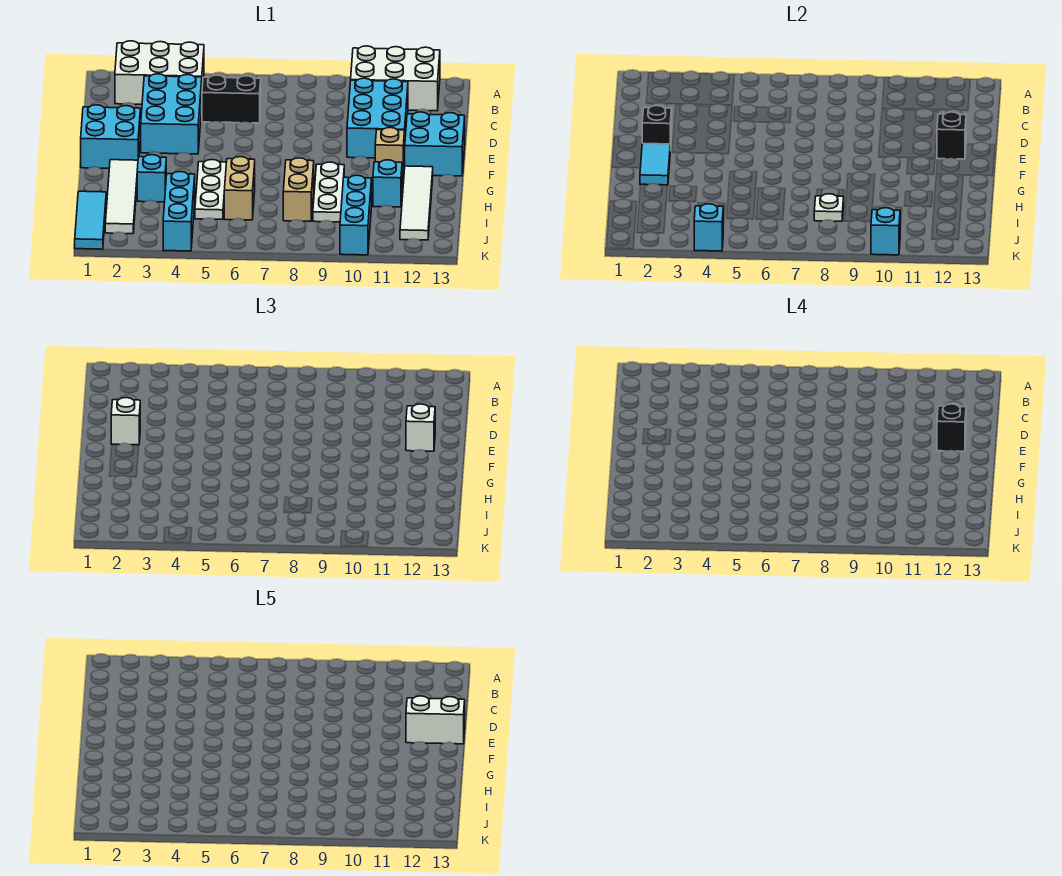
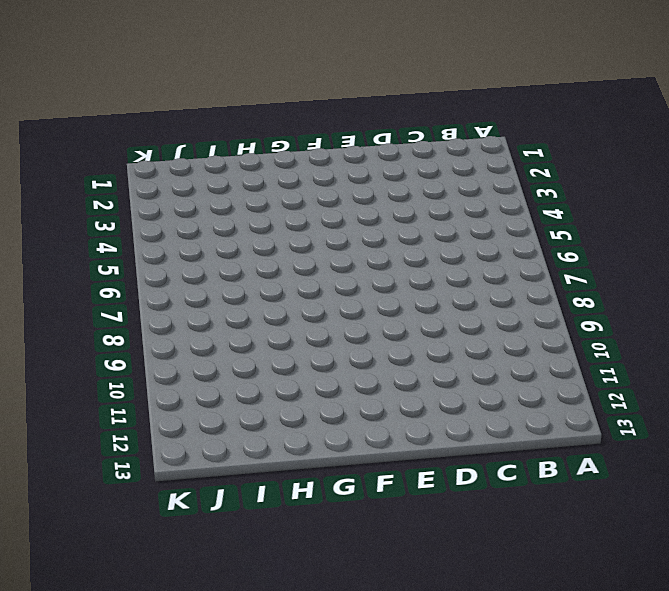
none -> white brick A2:B4 level 1
none -> white brick A10:B12 level 1
none -> cyan brick C3:E4 level 1

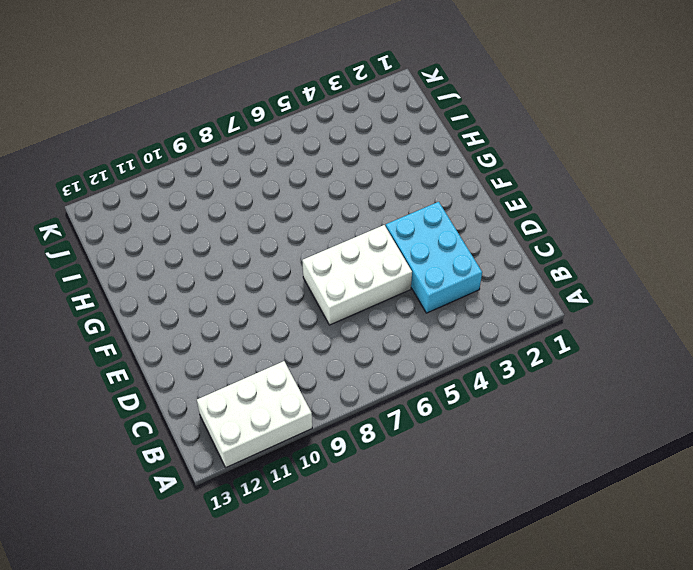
white brick D5:E7 level 1 -> white brick A2:B4 level 1
none -> black brick C5:C6 level 1
none -> cyan brick C10:E11 level 1
none -> cyan brick E1:F2 level 1

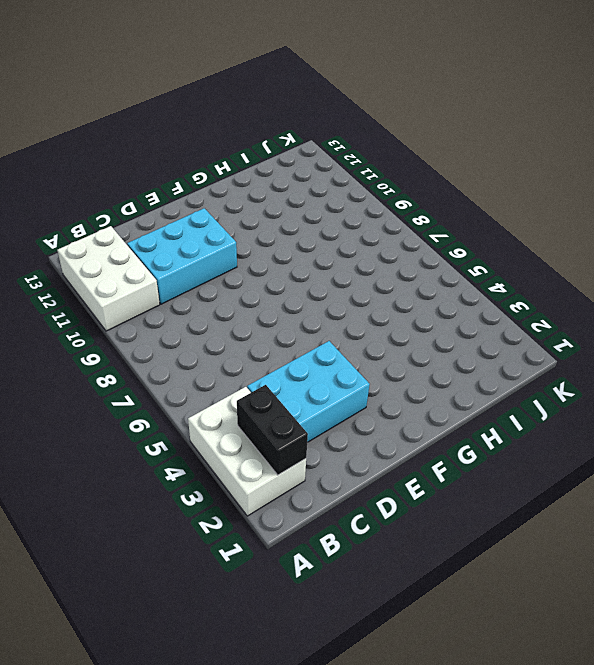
black brick B2:B3 level 2 -> black brick C5:C6 level 1
none -> cyan brick E1:F2 level 1
none -> cyan brick E12:F13 level 1
none -> tan brick F11 level 1

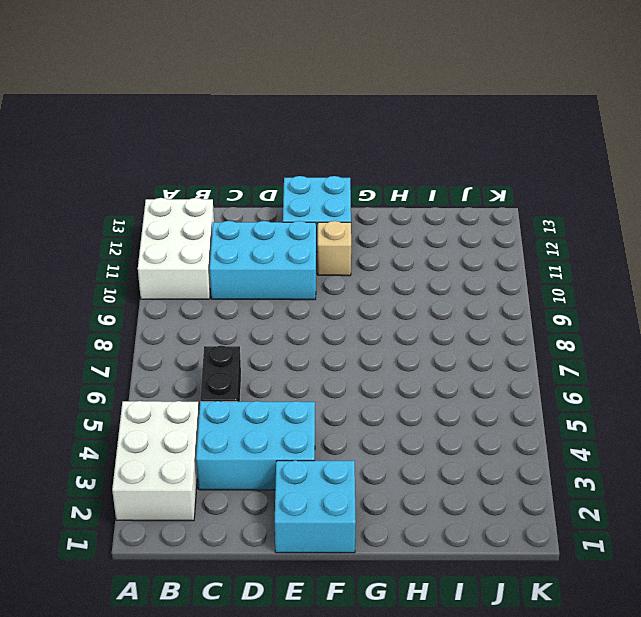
none -> white tile G2:J2 level 1
none -> white plate G5:I5 level 1
none -> white plate G9:I9 level 1

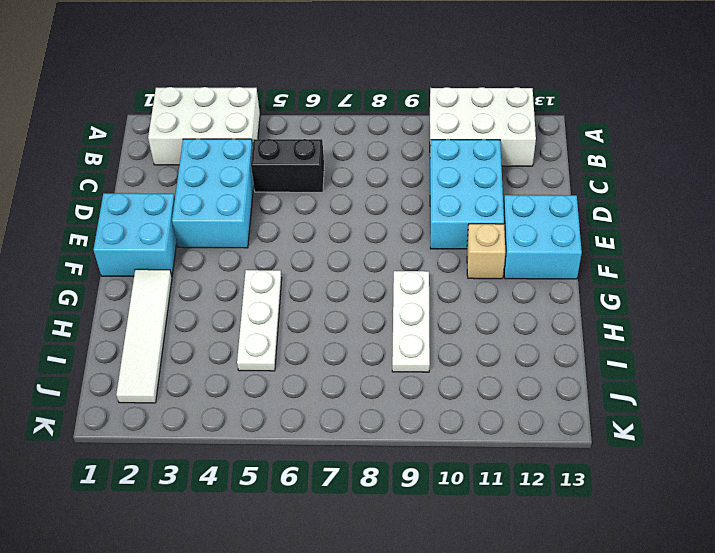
none -> white tile G12:J12 level 1
none -> cyan brick H3 level 1
none -> tan brick H6:I6 level 1

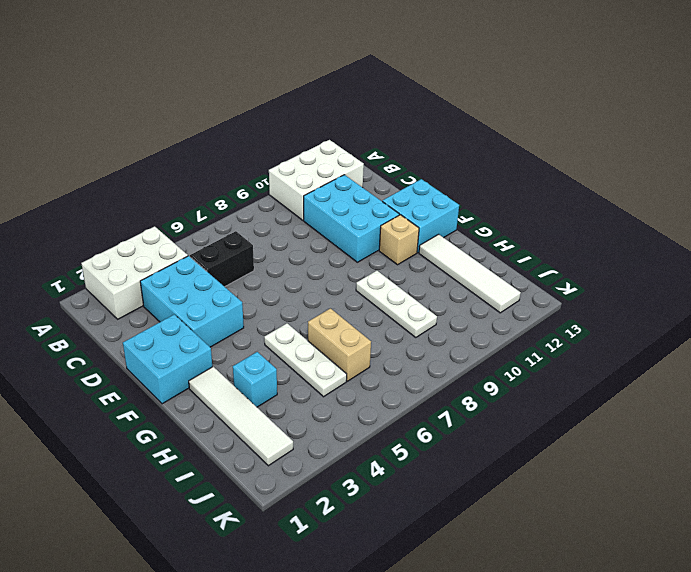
none -> tan brick H8:I8 level 1
none -> cyan brick H11 level 1
none -> cyan tile I1:K1 level 1

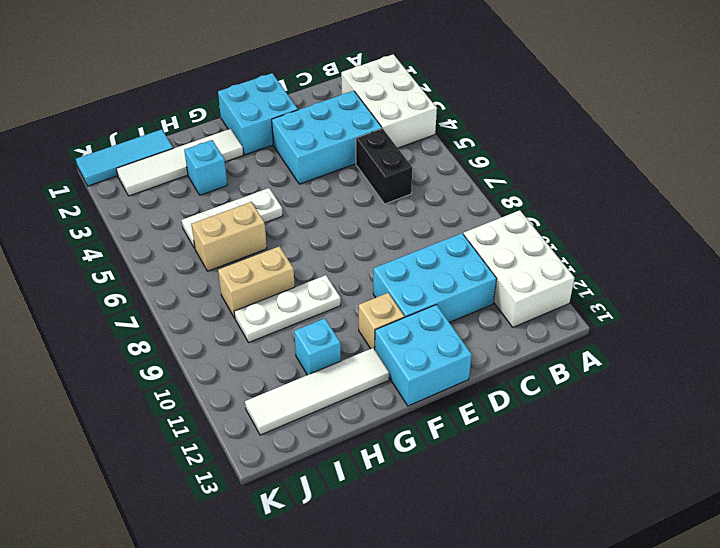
none -> cyan brick I4:K4 level 1
none -> cyan brick I10:K10 level 1
none -> black brick E2 level 2

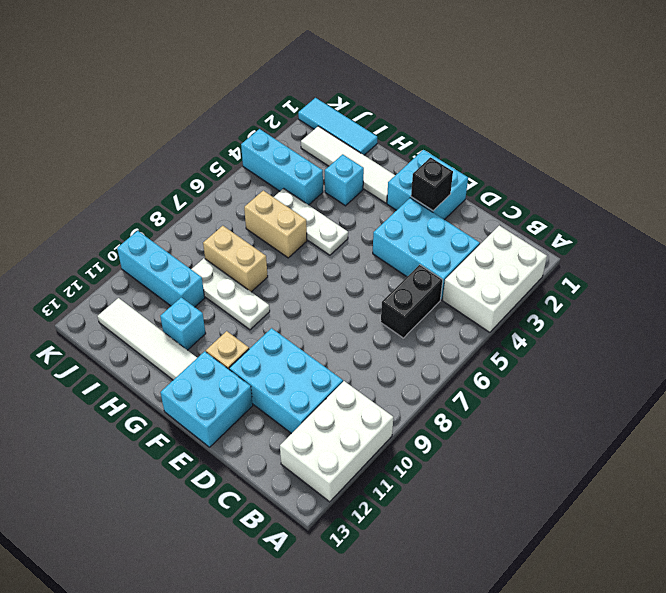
none -> black brick E12 level 2
none -> cyan tile F2:G2 level 2
none -> white plate I8 level 2

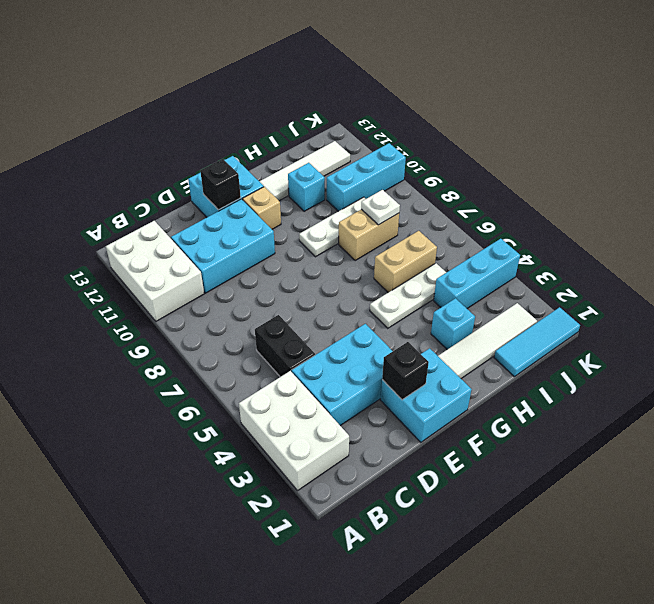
none -> cyan tile F2:G2 level 2
none -> cyan brick K4 level 2
none -> cyan brick K10 level 2

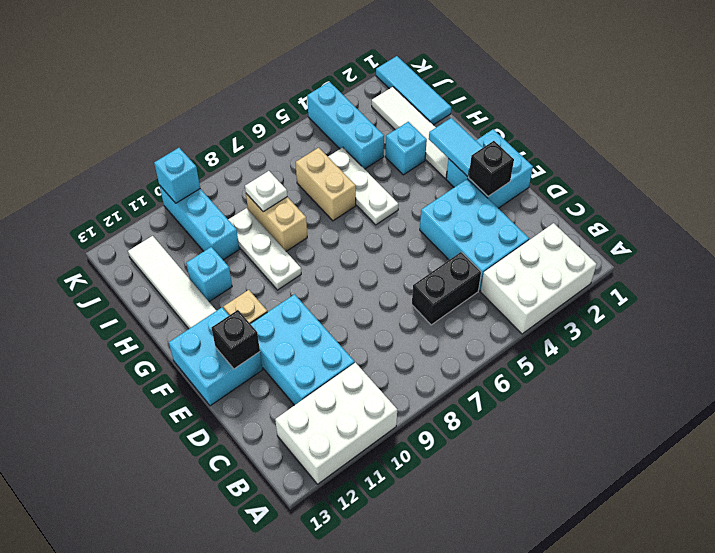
none -> cyan brick K4 level 2
none -> white brick E2 level 3
none -> white brick E12 level 3

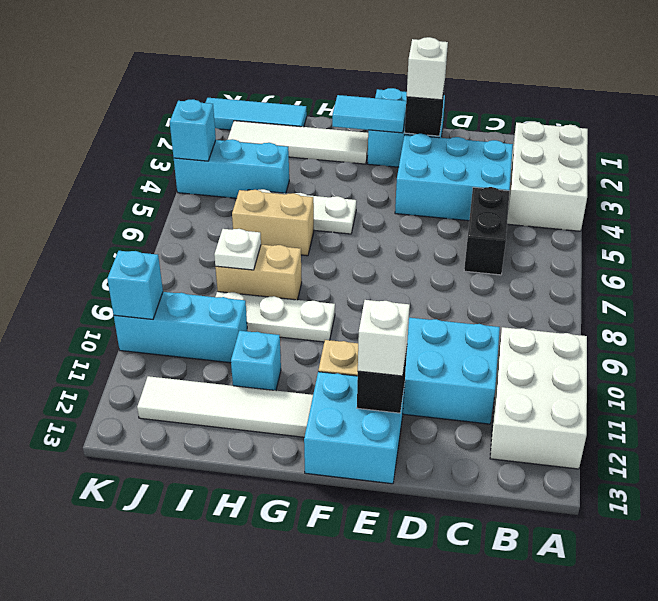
none -> cyan brick H3 level 1
none -> black brick E12 level 4
none -> white brick E12:E13 level 5

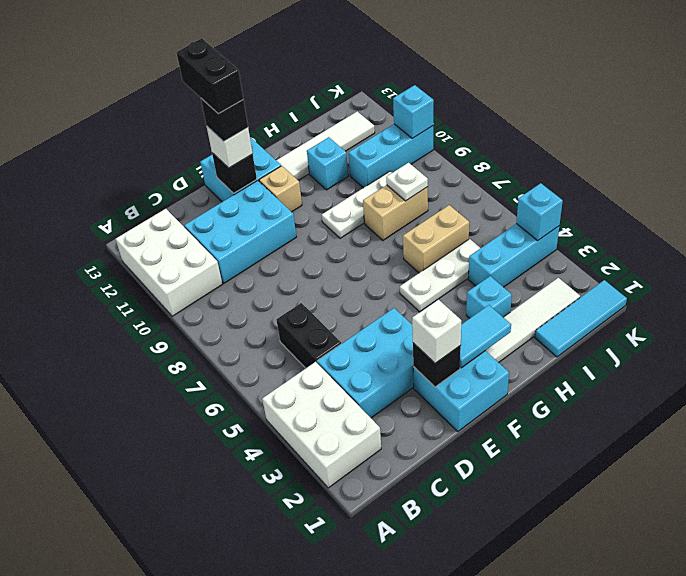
black brick E12:E13 level 5 -> white brick E12:E13 level 5

